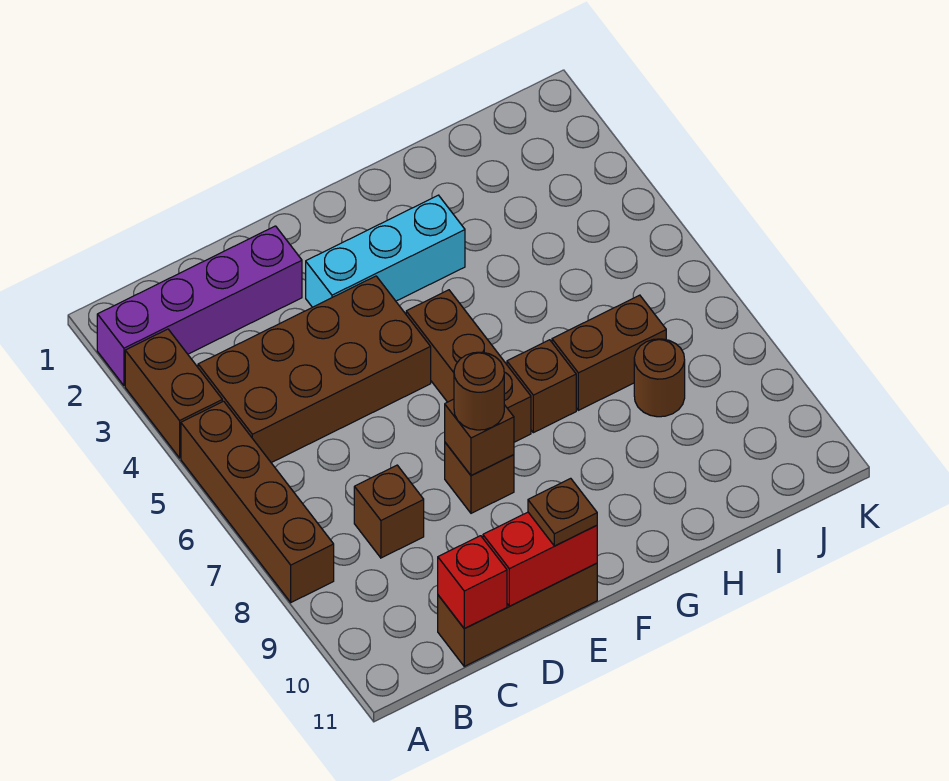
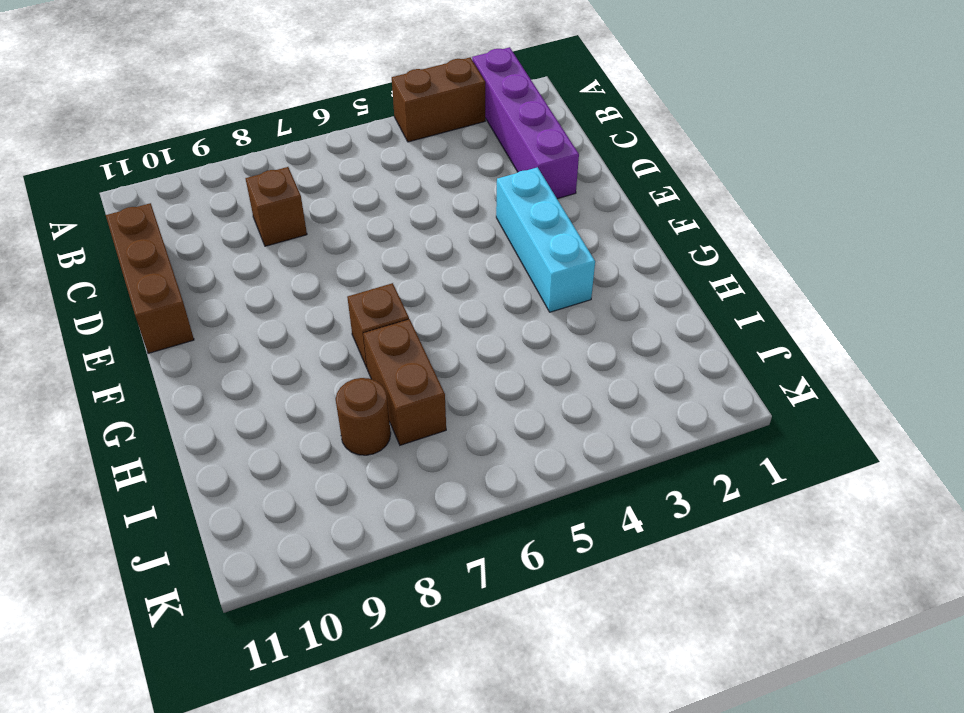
none -> brown brick A5:A8 level 1
none -> brown brick B4:E5 level 1
none -> brown brick E8 level 1

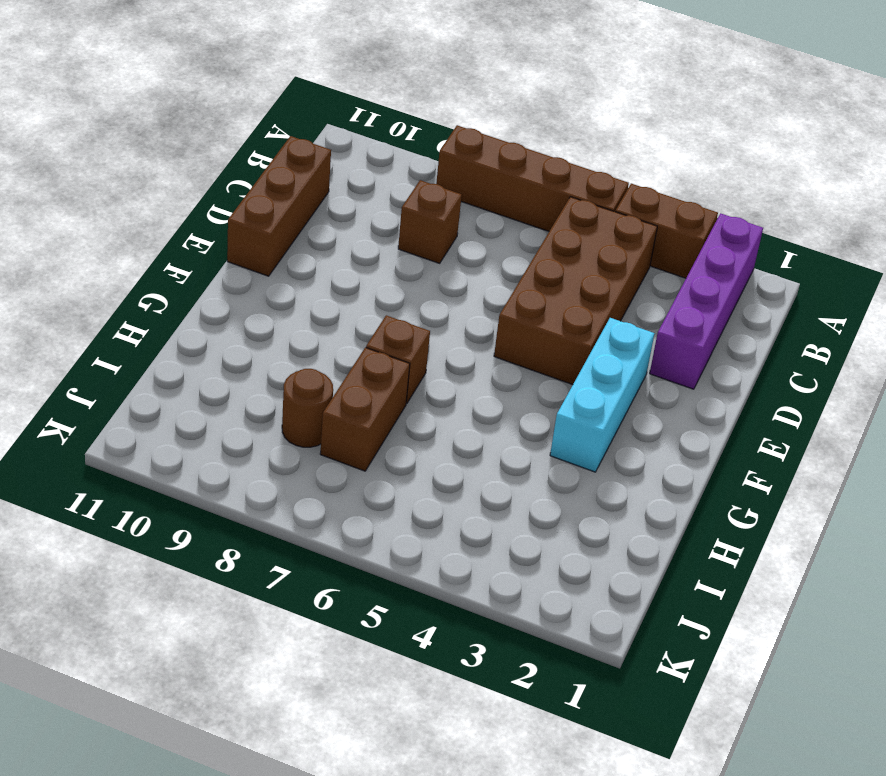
none -> brown brick E8 level 1
none -> brown brick F5:F7 level 1
none -> red brick C11 level 2

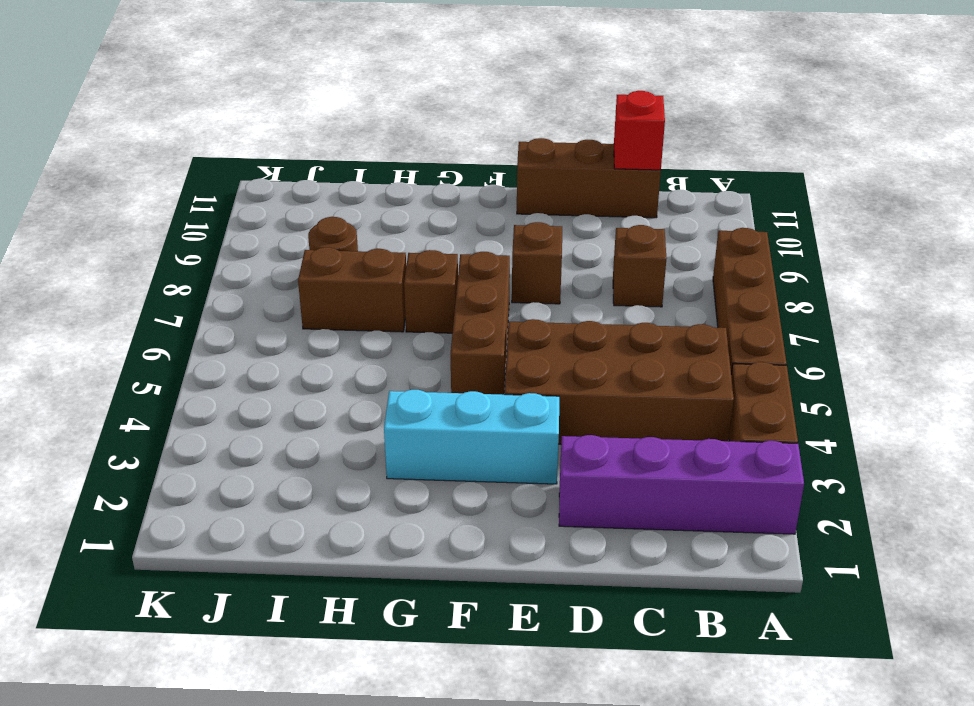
none -> red brick D11:E11 level 2
none -> brown brick E8 level 2
none -> brown round brick E8 level 3

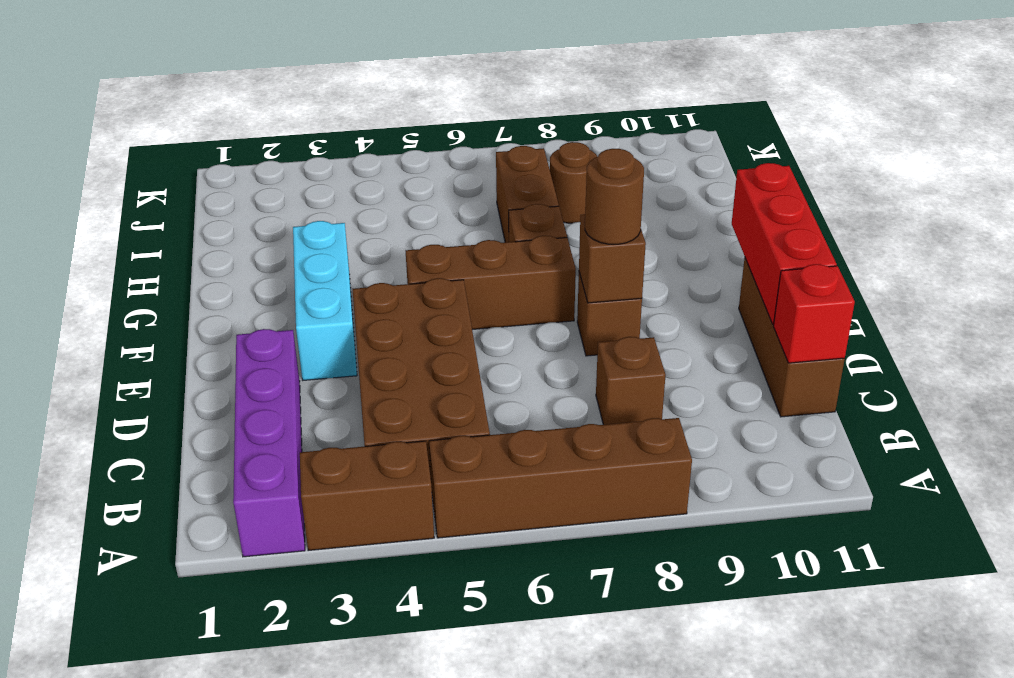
red brick D11:F11 level 2 -> red brick D11:E11 level 2
none -> brown plate E11 level 3

